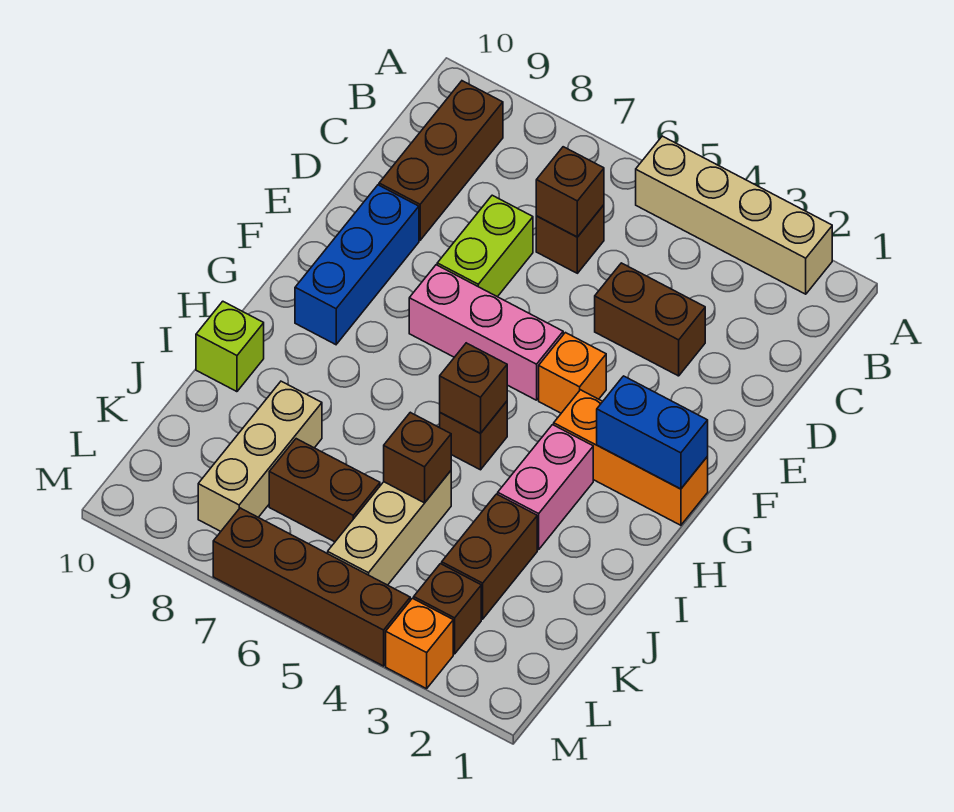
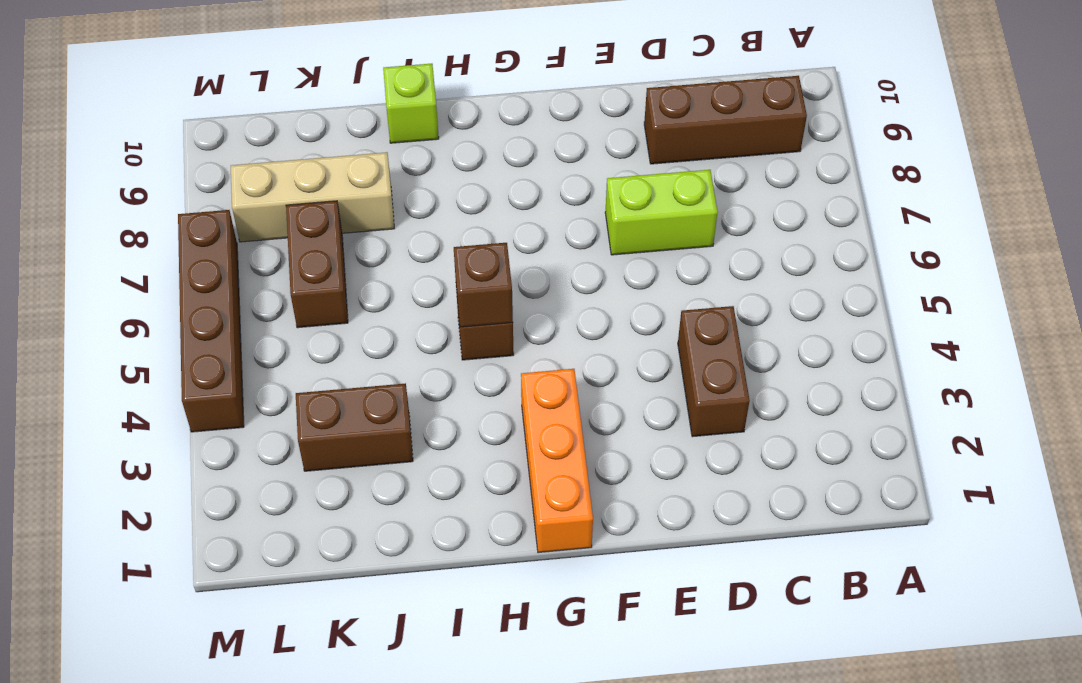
none -> tan brick A2:A5 level 1
none -> brown brick C6 level 1
none -> blue brick E9:G9 level 1

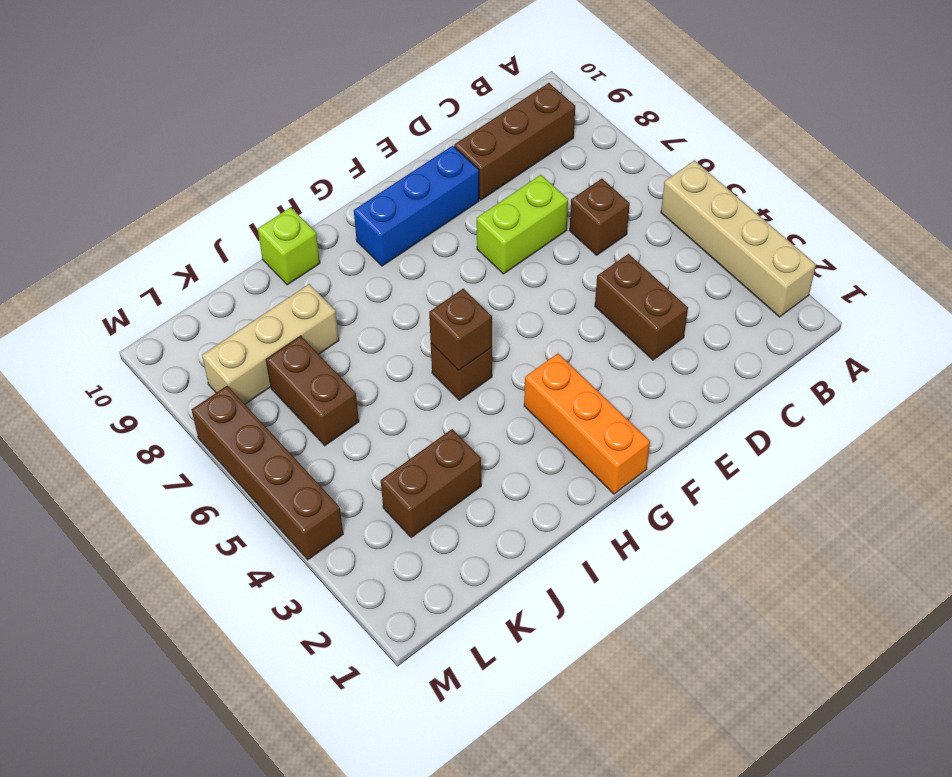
none -> orange brick F4 level 1
none -> pink brick F5:F7 level 1
none -> pink brick H3:I3 level 1

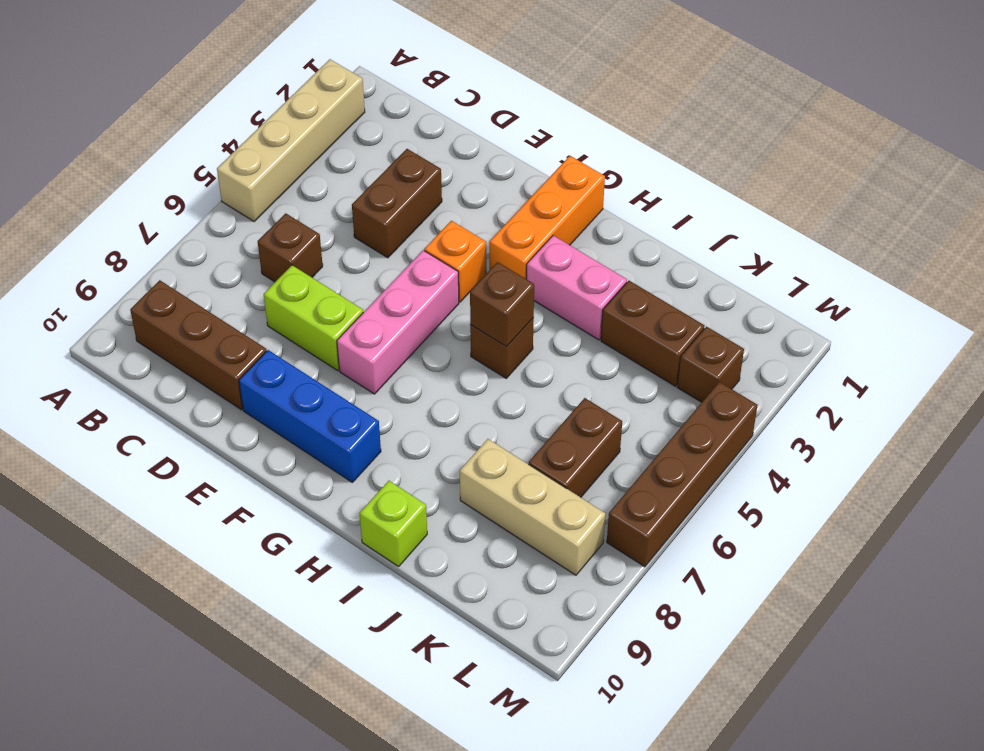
none -> tan brick J5:L5 level 1
none -> orange brick M3 level 1
none -> brown brick C6 level 2

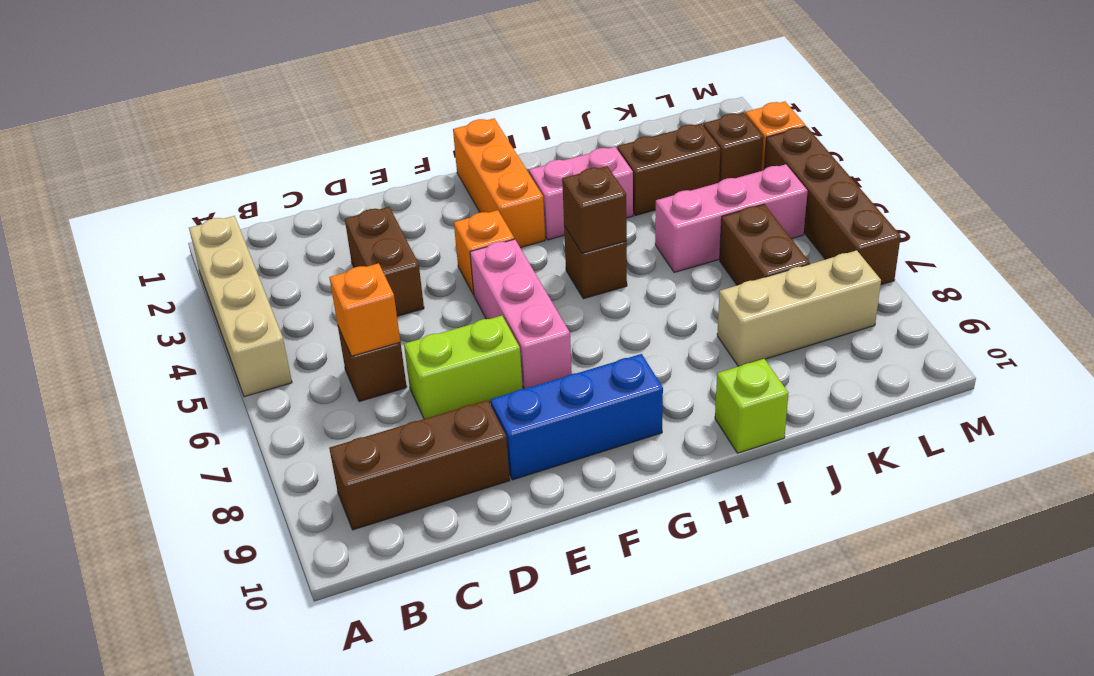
orange brick C6 level 2 -> brown brick C6 level 2
pink brick J5:L5 level 1 -> tan brick J5:L5 level 1
none -> blue brick G1:G2 level 2
none -> brown brick J5 level 2

